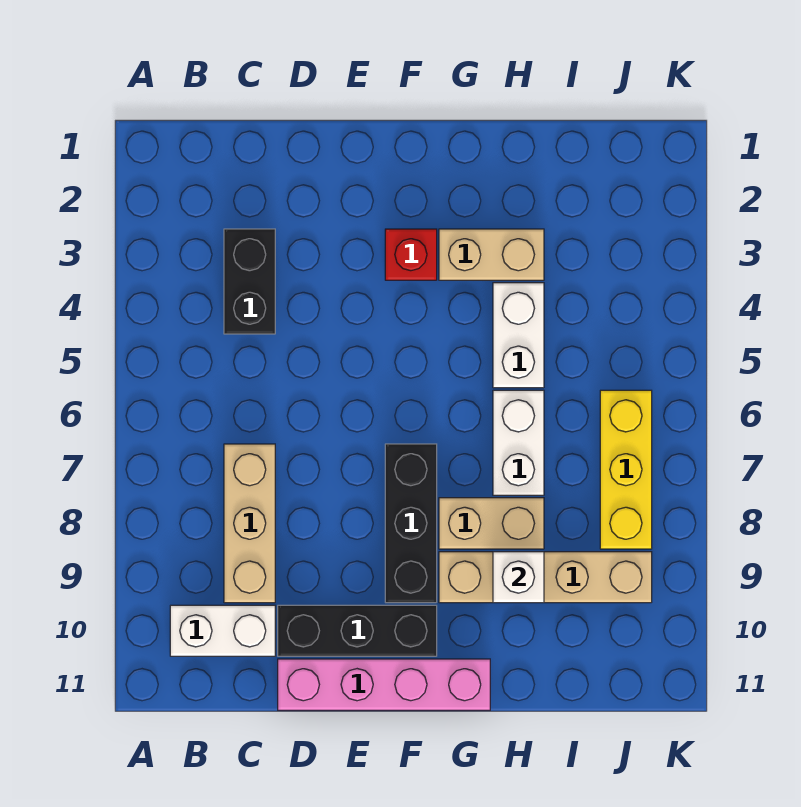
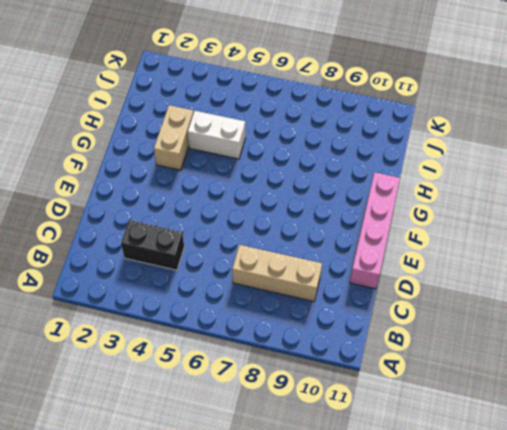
none -> white brick B10:C10 level 1
none -> black brick D10:F10 level 1
none -> red brick F3 level 1

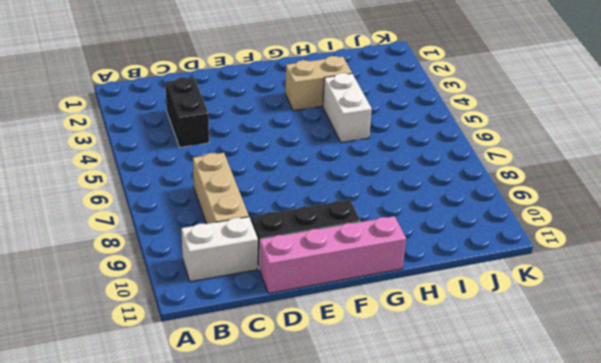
none -> red brick F3 level 1
none -> black brick F7:F9 level 1
none -> tan brick G8:H8 level 1

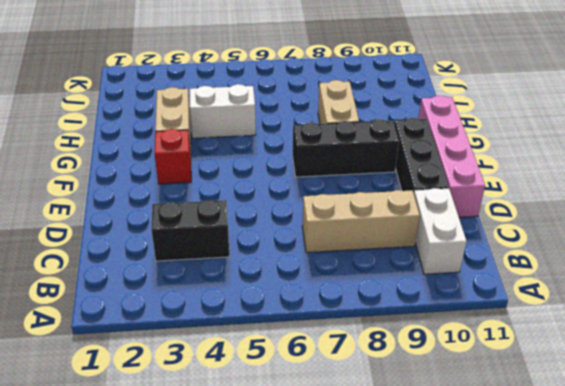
none -> tan brick G9:J9 level 1
none -> white brick H6:H7 level 1
none -> yellow brick J6:J8 level 1

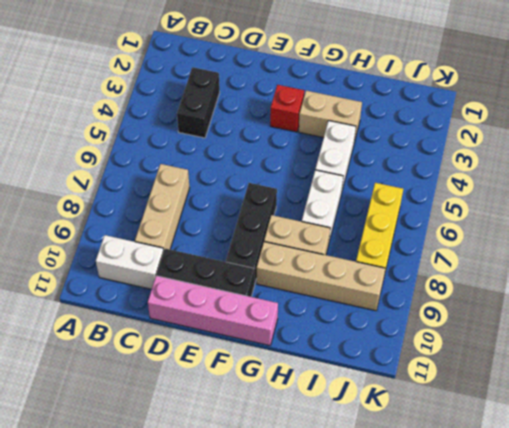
none -> white brick H9 level 2

